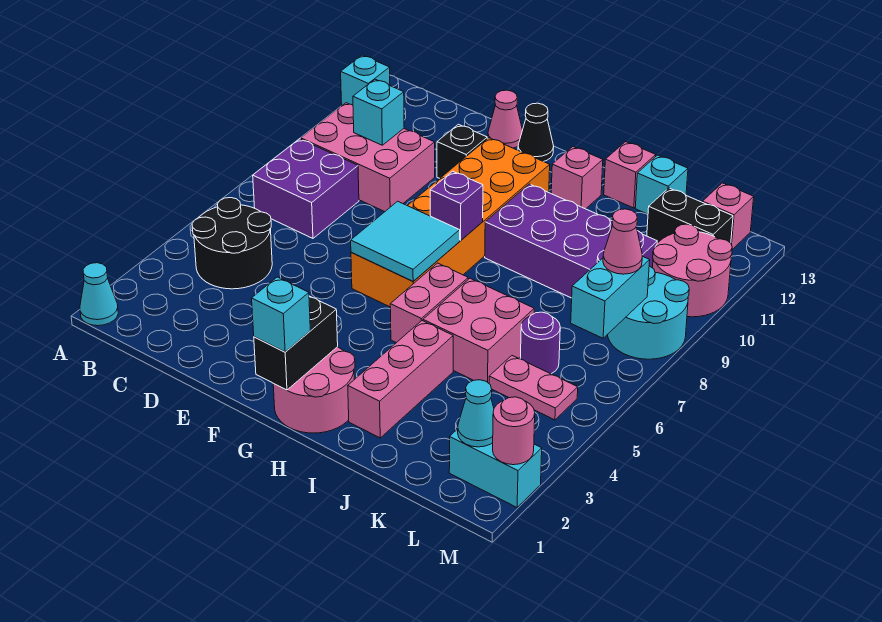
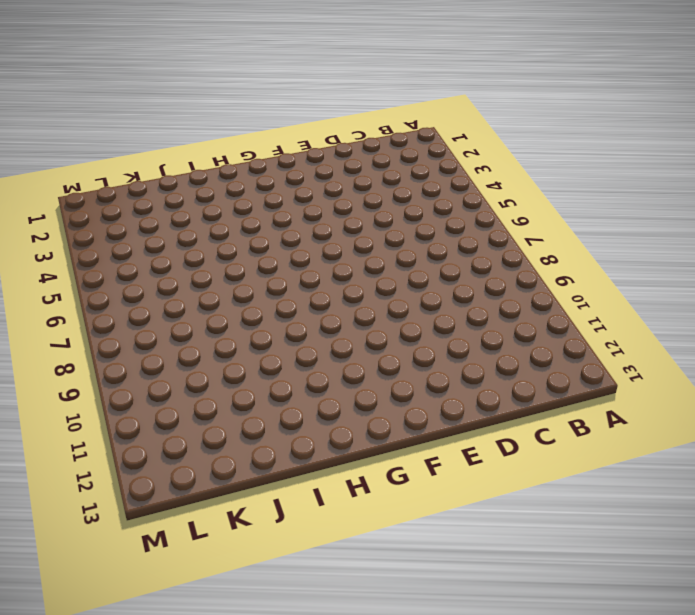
none -> cyan cone A1 level 1
none -> cyan brick A12 level 1
none -> black round brick B4:C5 level 1
none -> purple brick B7:C8 level 1

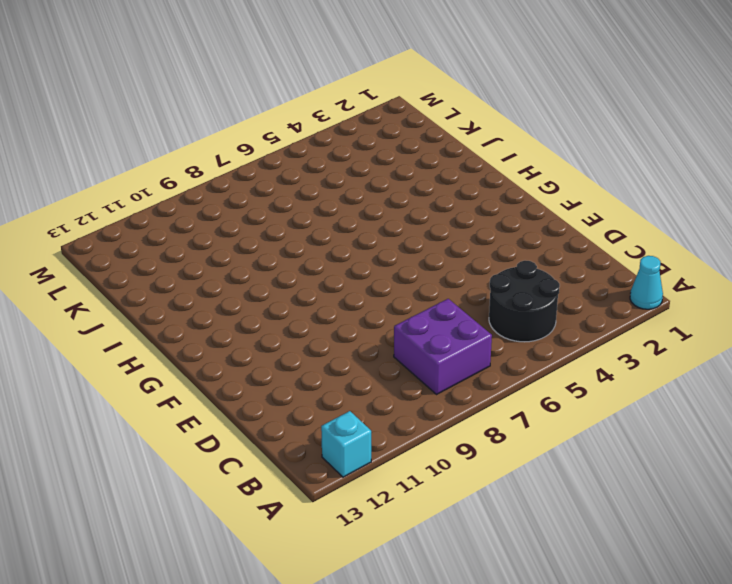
none -> pink brick B9:D10 level 1
none -> black brick E11 level 1
none -> pink cone E13 level 1
none -> orange brick F6:G11 level 1

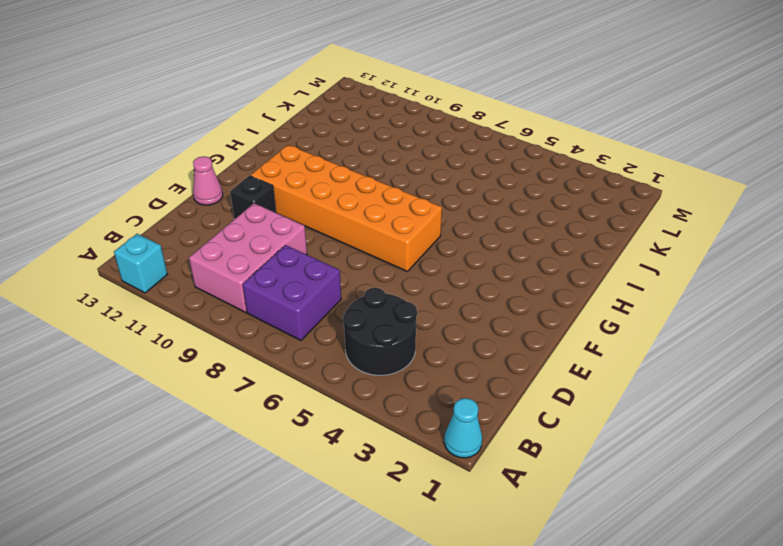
none -> black cone F13 level 1
none -> pink round brick G1:H2 level 1
none -> pink brick H5:H6 level 1
none -> purple brick H9:K10 level 1

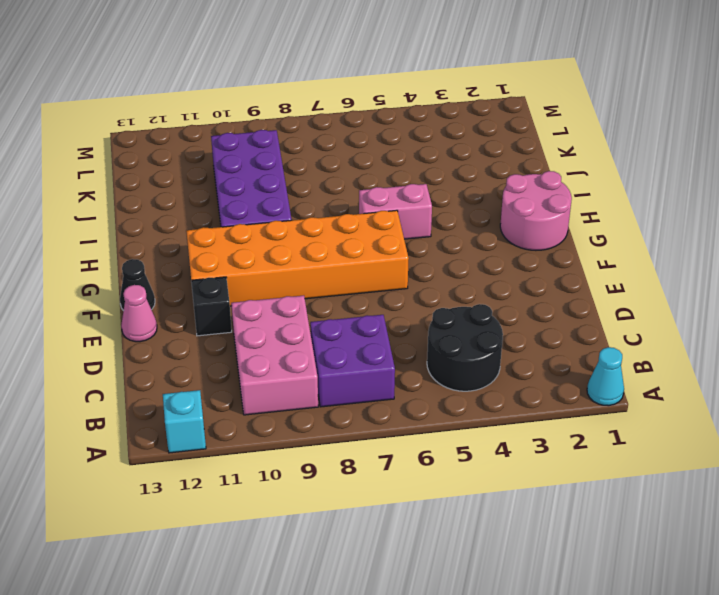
none -> pink brick H12 level 1
none -> pink brick I2:I4 level 1
none -> pink brick I5:J6 level 1
none -> pink brick I13 level 1

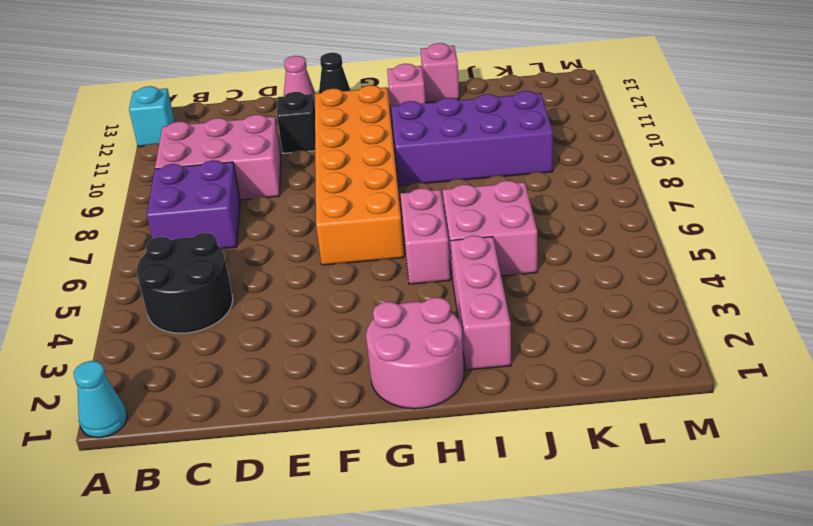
none -> cyan brick J13 level 1
none -> pink plate K5:L5 level 1
none -> purple round brick K6 level 1
none -> black brick K12:L12 level 1

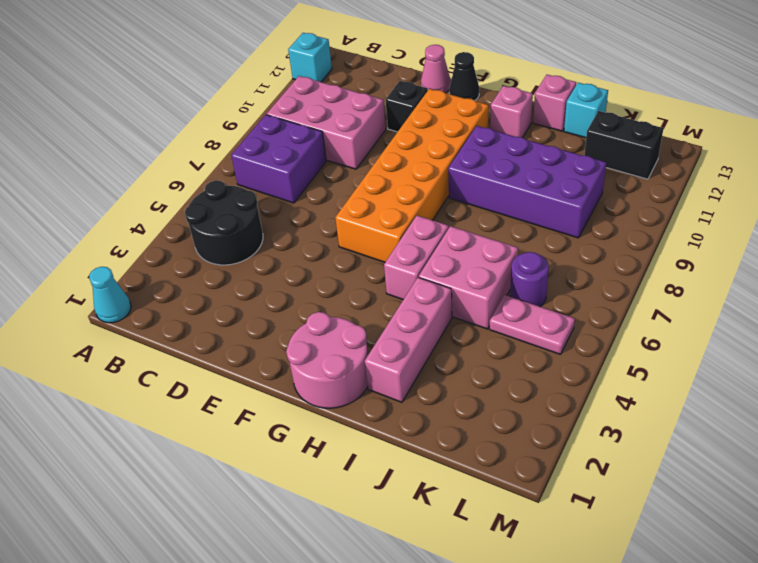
none -> cyan brick L2:M2 level 1
none -> cyan round brick L8:M9 level 1
none -> pink round brick L10:M11 level 1
none -> pink brick L13 level 1

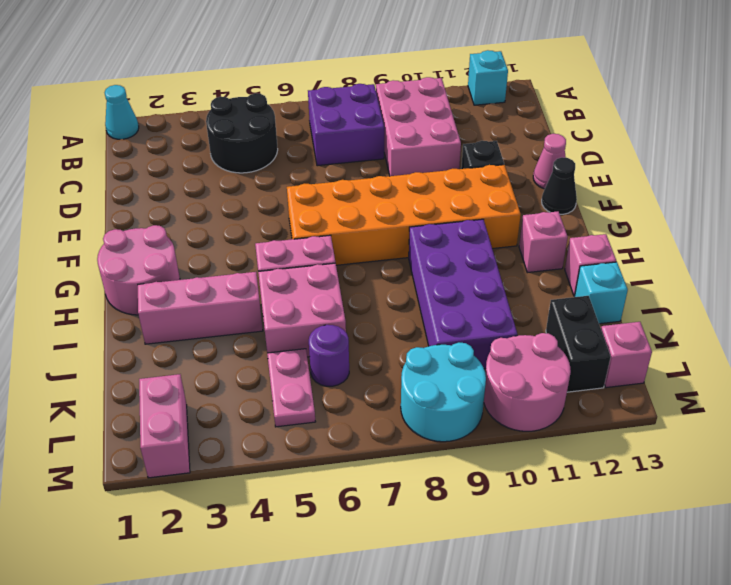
pink brick L2:M2 level 1 -> cyan brick L2:M2 level 1
none -> cyan brick C10 level 2
none -> cyan tile F6:G7 level 2
none -> black brick G1:G2 level 2
none -> purple brick G8 level 2

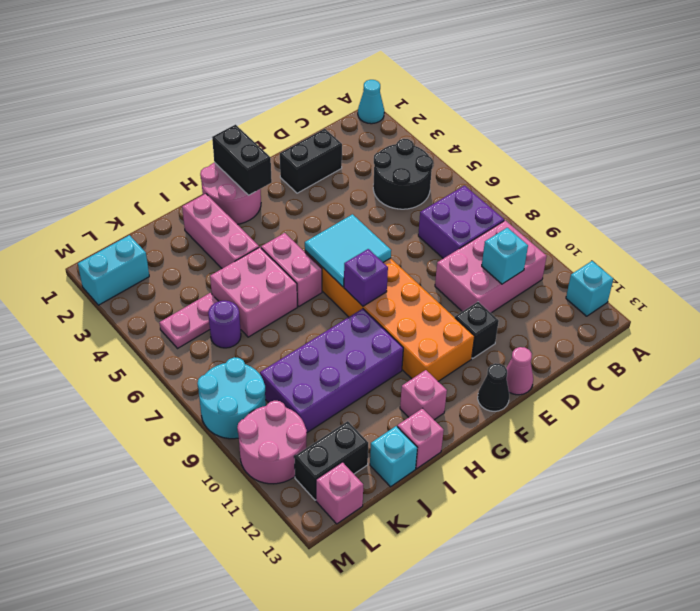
black brick D2:E2 level 1 -> none
none -> cyan cone L2 level 2
none -> cyan brick L7:L8 level 2
none -> pink round brick M2 level 2
none -> cyan brick G1 level 3

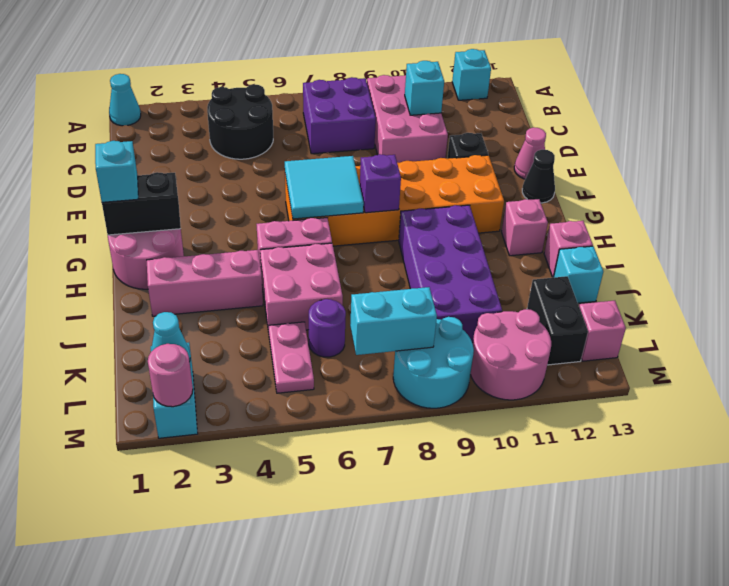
none -> pink cone L8 level 3

